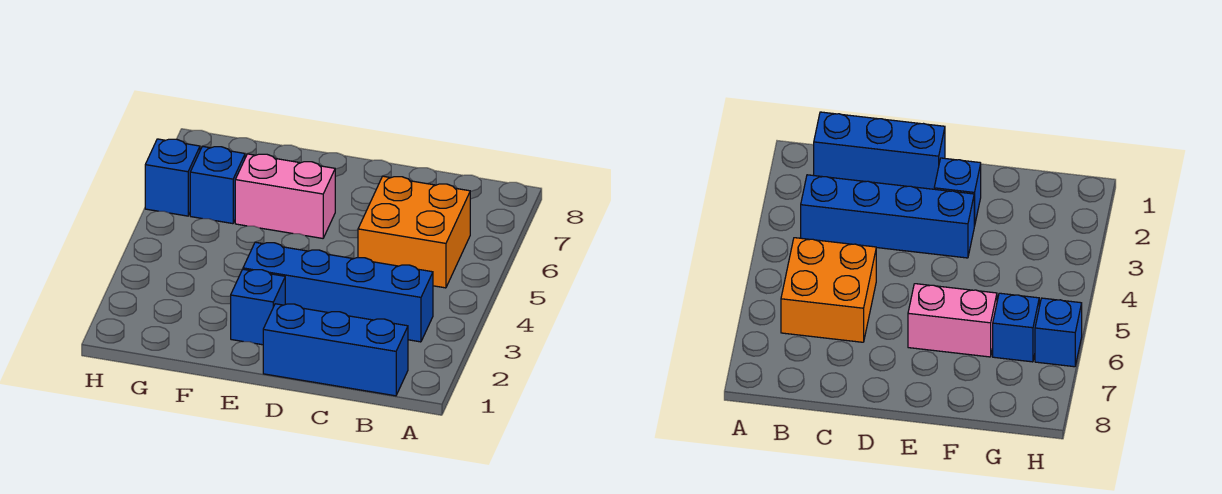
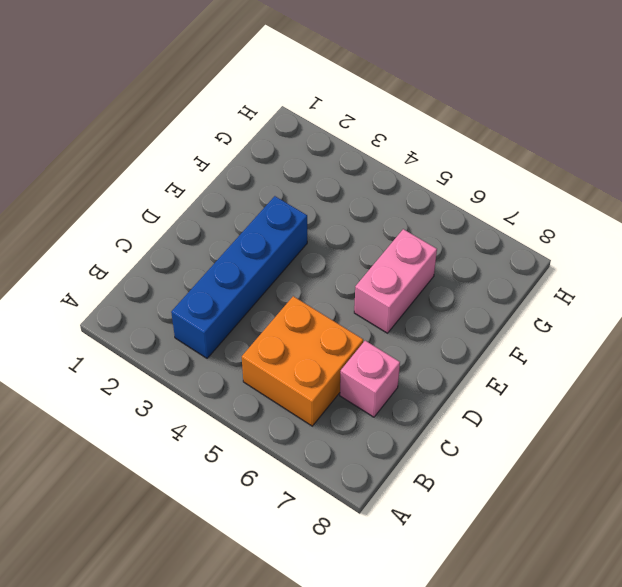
pink brick C7 level 1 -> none
none -> blue brick B1:D1 level 1
none -> blue brick E2 level 1

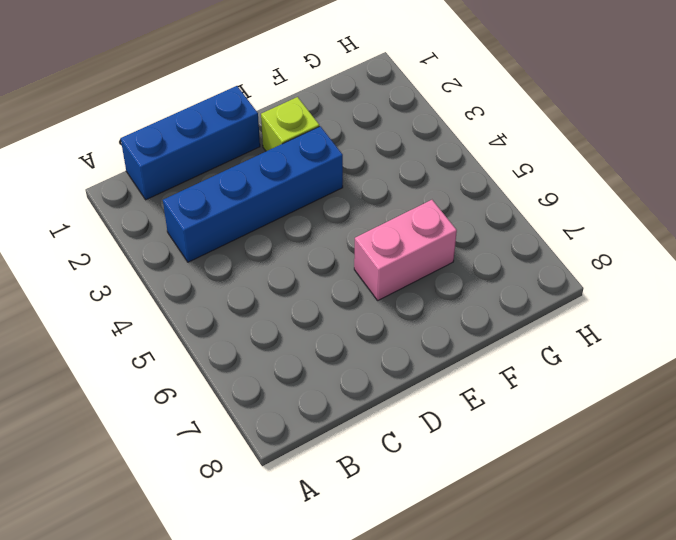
lime brick E2 level 1 -> blue brick E2 level 1
none -> orange brick B5:C6 level 1
none -> blue brick G6 level 1

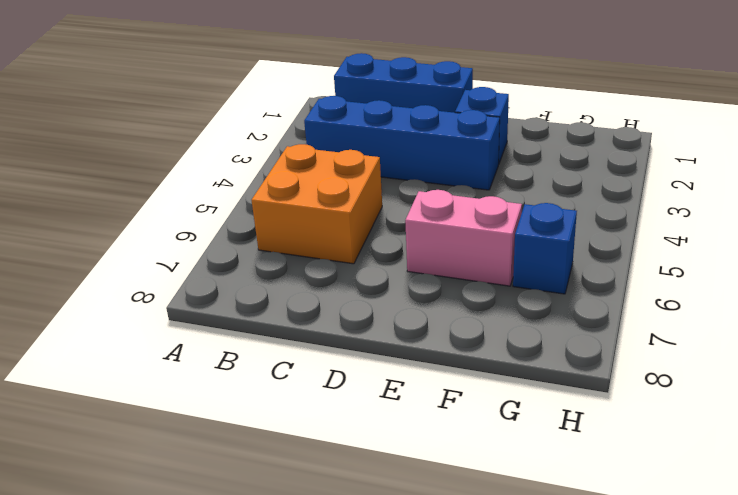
none -> blue brick H6 level 1

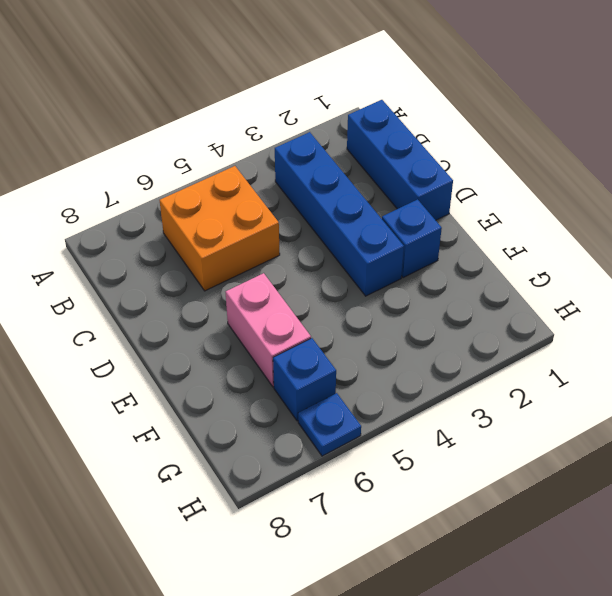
blue plate H6 level 1 -> blue brick H6 level 1

